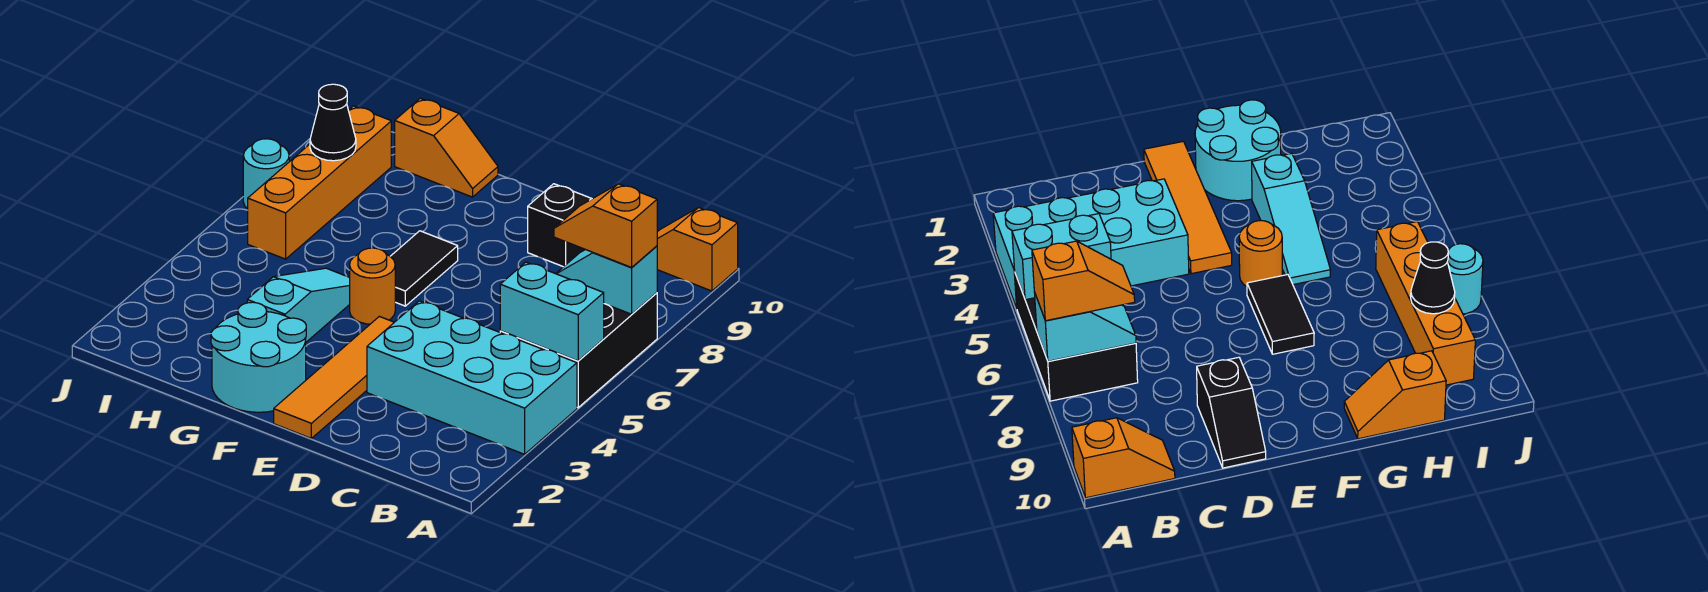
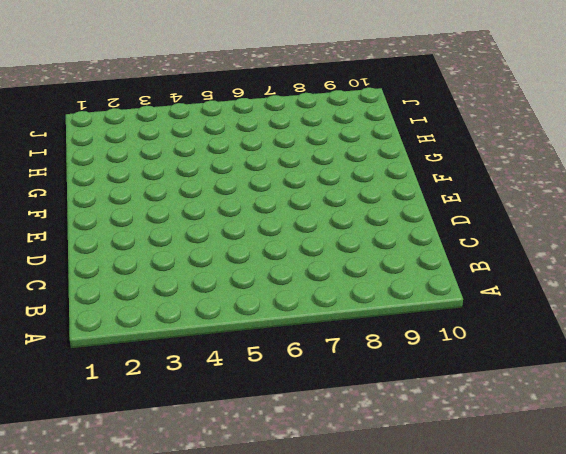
none -> cyan brick A3:D4 level 1
none -> black brick A5:B7 level 1
none -> orange slope A10:B10 level 1 top A

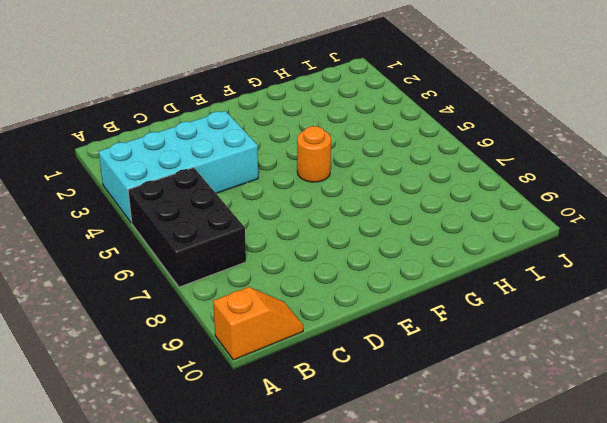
none -> black slope D9:D10 level 1 top 9
none -> orange tile E1:E4 level 1
none -> cyan round brick F1:G2 level 1

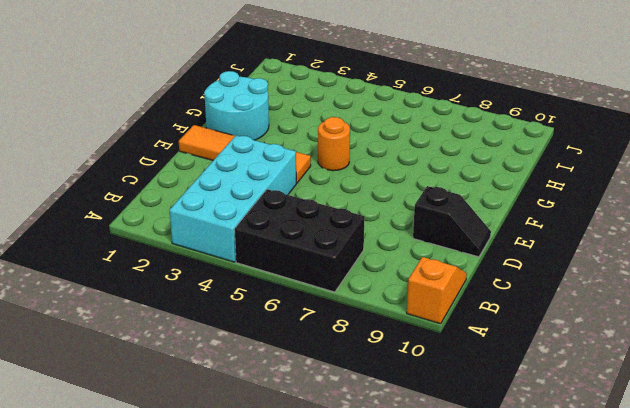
none -> black tile F6:F7 level 1
none -> cyan slope G3:G5 level 1 top 3
none -> orange slope G10:H10 level 1 top H

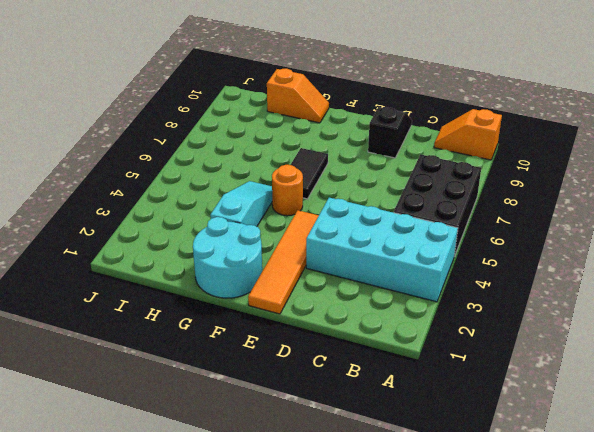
none -> orange brick I6:I9 level 1
none -> cyan round brick J7 level 1
none -> cyan brick A5:B5 level 2

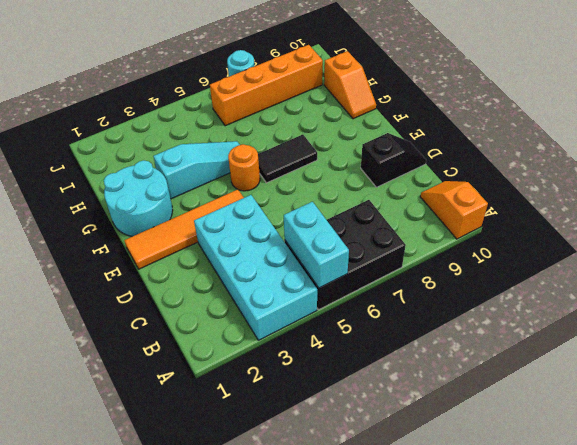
none -> cyan slope A7:B7 level 2 top A
none -> black cone I8 level 2
none -> orange slope A7:B7 level 3 top A

